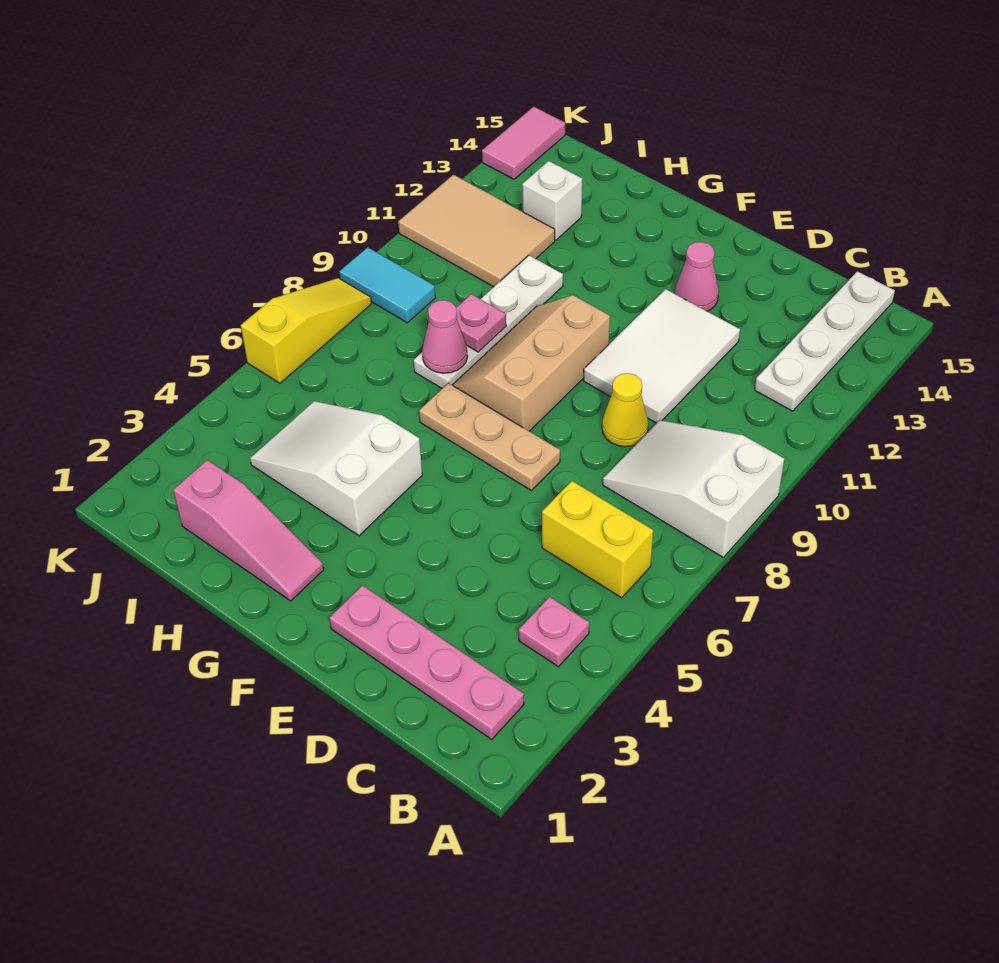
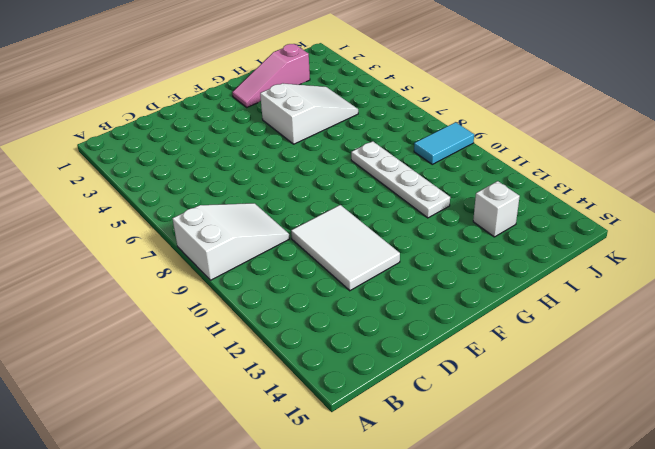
none -> pink plate B2:E2 level 1
none -> pink plate B4 level 1
none -> yellow brick B6:C6 level 1

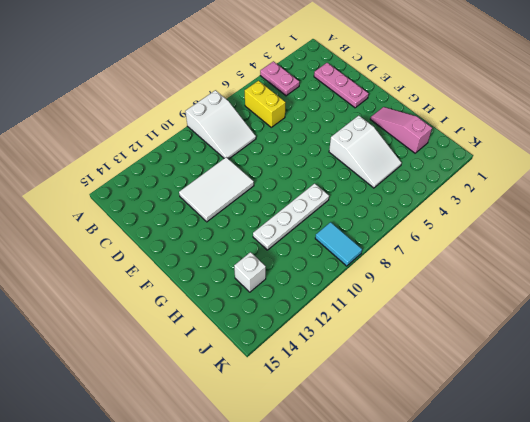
pink plate A4:B4 level 1 -> pink plate B4 level 1
pink plate C2:E2 level 1 -> pink plate B2:E2 level 1
none -> white plate B12:B15 level 1
none -> yellow cone D9 level 1
none -> tan plate E7:G7 level 1

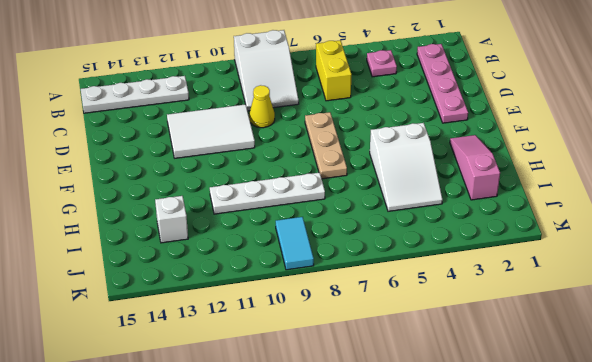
none -> pink cone E13 level 1
none -> tan slope F8:G10 level 1 top F
none -> tan tile I11:K12 level 1

